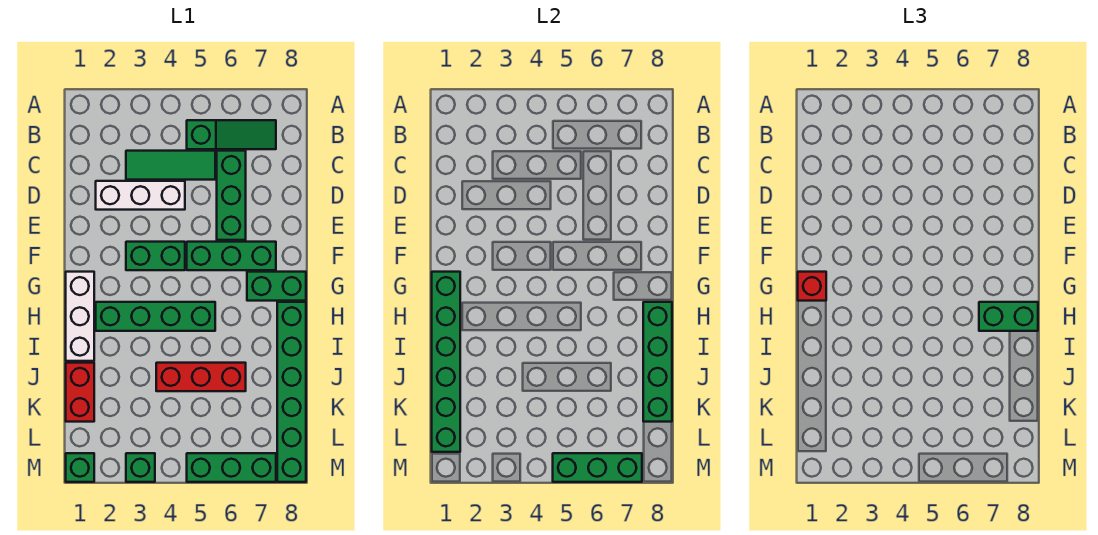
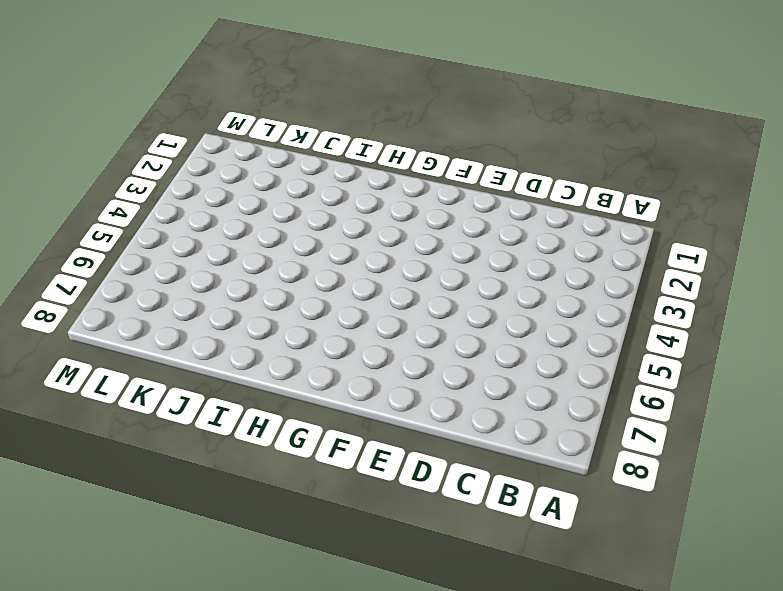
none -> green slope B5:B7 level 1 top 5
none -> green tile C3:C5 level 1
none -> green brick C6:E6 level 1

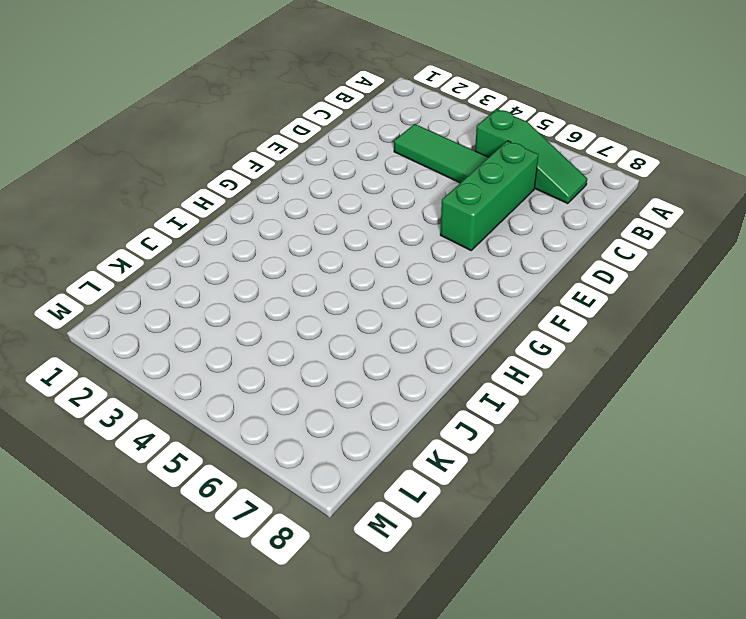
none -> white brick D2:D4 level 1
none -> green brick F3:F4 level 1
none -> green brick F5:F7 level 1

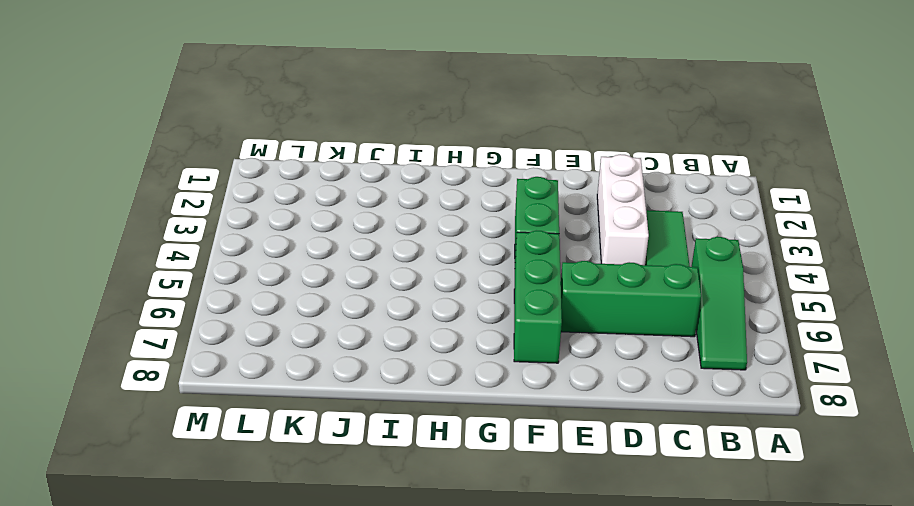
none -> white brick G1:I1 level 1
none -> green brick G7:G8 level 1
none -> green brick H2:H5 level 1

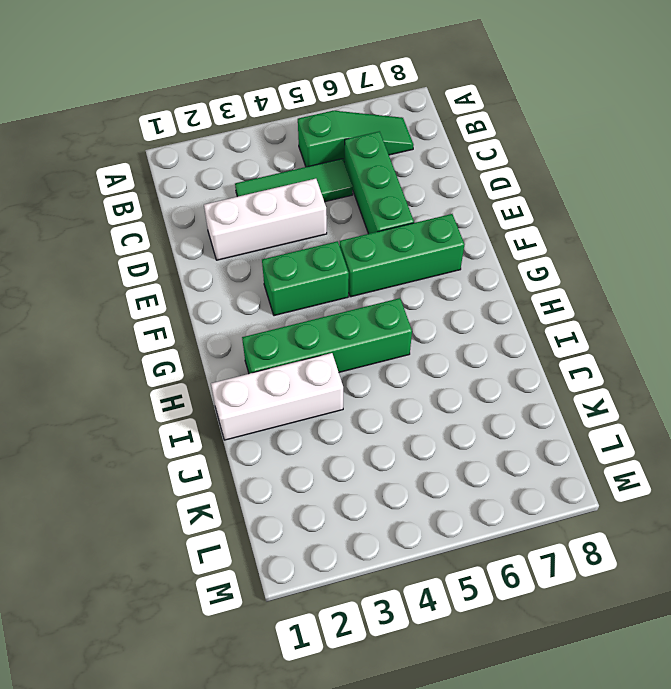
white brick I1:I3 level 1 -> white brick G1:I1 level 1
none -> green brick G7:G8 level 1
none -> green brick H8:M8 level 1
none -> red brick J1:K1 level 1

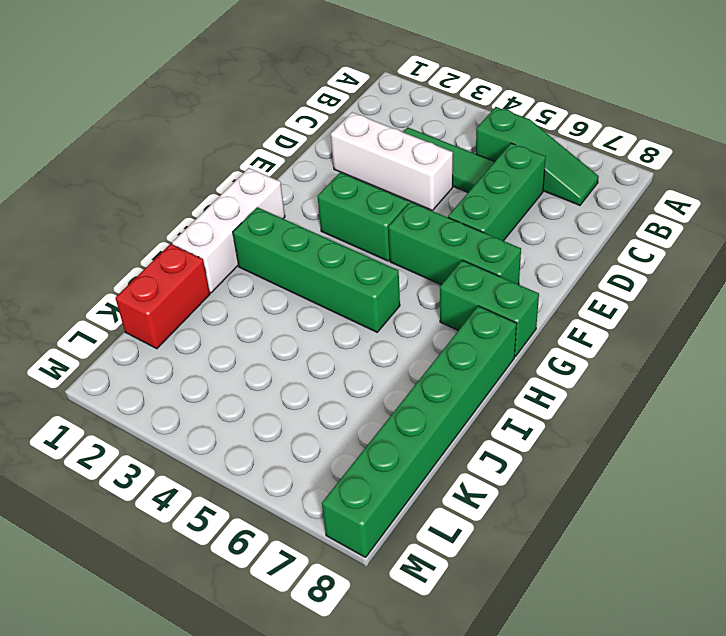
none -> red brick J4:J6 level 1
none -> green brick M1 level 1
none -> green brick M3 level 1

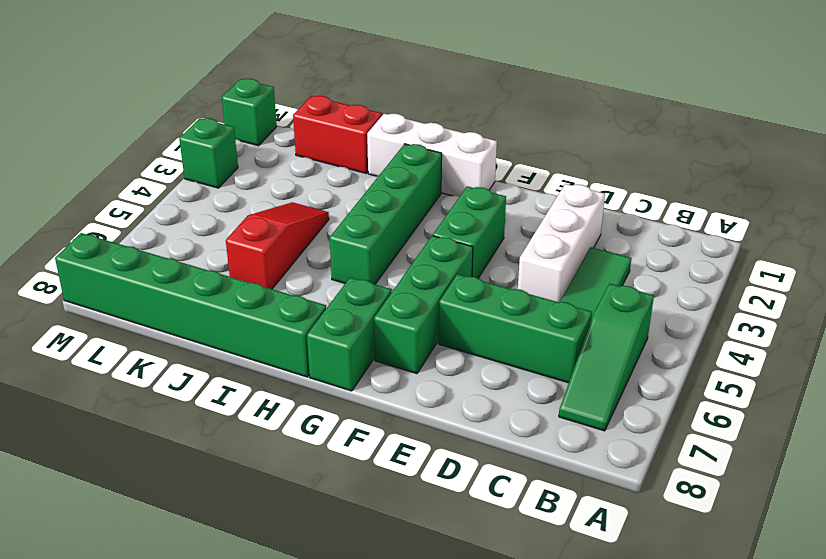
red slope J4:J6 level 1 top 6 -> red brick J4:J6 level 1
none -> green brick M5:M7 level 1
none -> green brick G1:L1 level 2
none -> green brick H8:K8 level 2

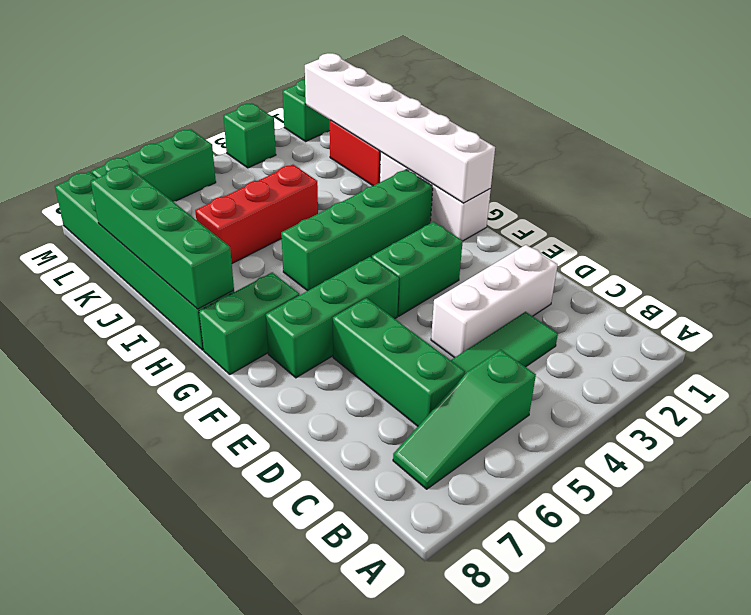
white brick G1:L1 level 2 -> green brick G1:L1 level 2
none -> green brick M5:M7 level 2
none -> red brick G1 level 3
none -> green brick H7:H8 level 3

